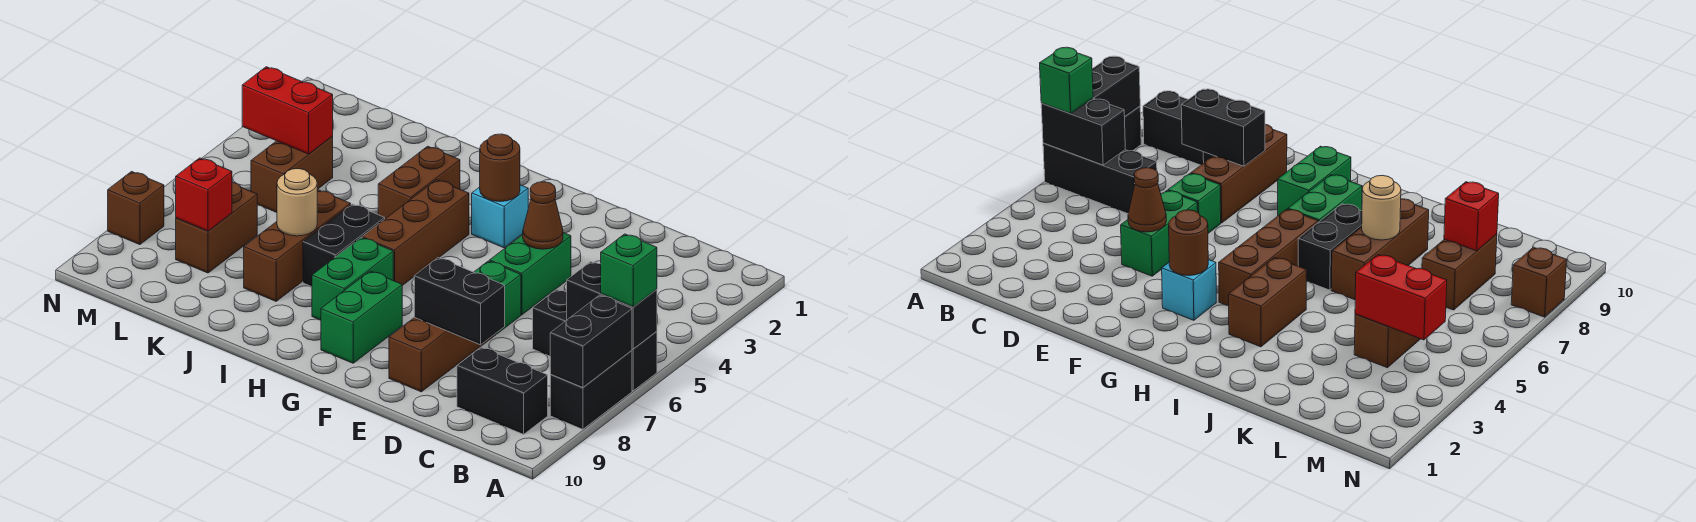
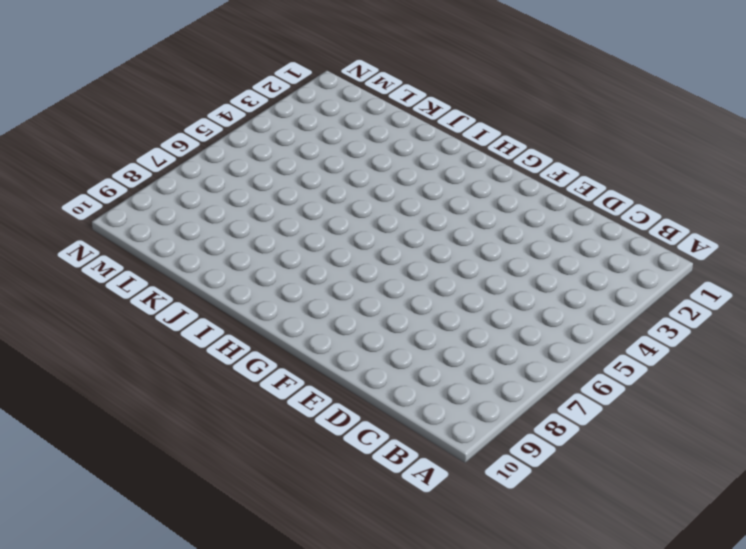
none -> black brick A6:C6 level 1
none -> black brick A7:A8 level 1
none -> black brick B9:C9 level 1

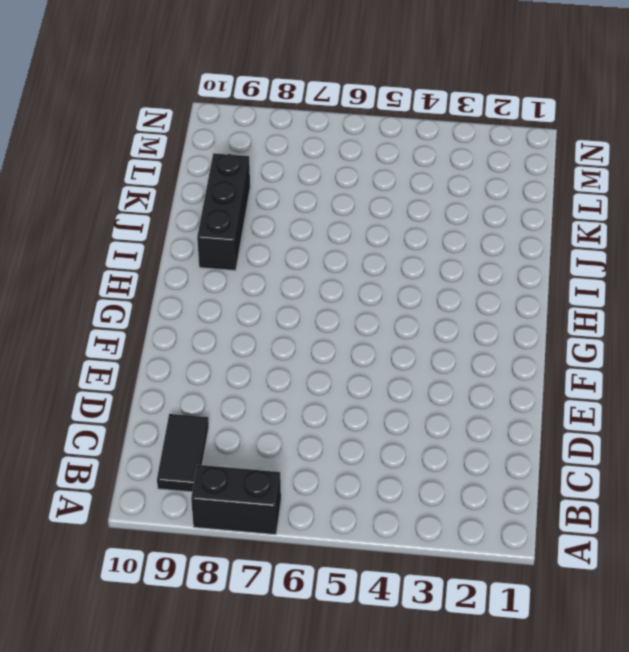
black tile B9:C9 level 1 -> black brick B9:C9 level 1
black brick I9:K9 level 1 -> black brick A6:C6 level 1
none -> green brick E4:E5 level 1
none -> green brick E6 level 1
none -> brown brick E7:E9 level 1

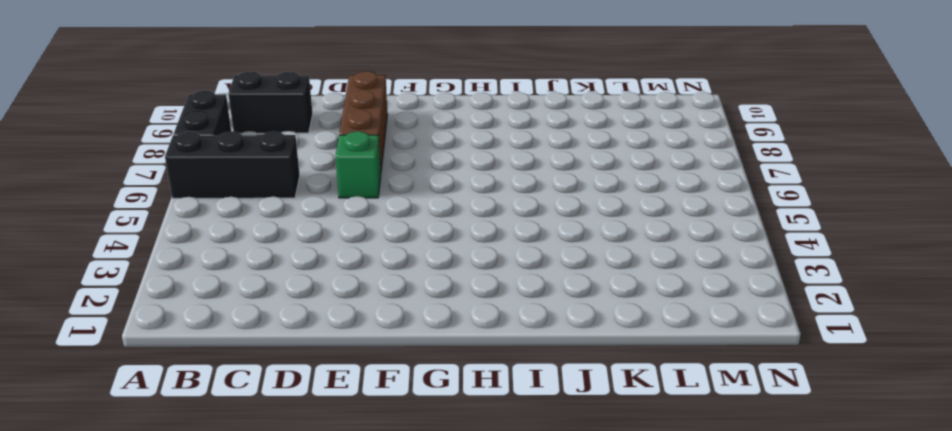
none -> green brick E4:E5 level 1
none -> cyan brick G3 level 1
none -> green brick G8:G9 level 1

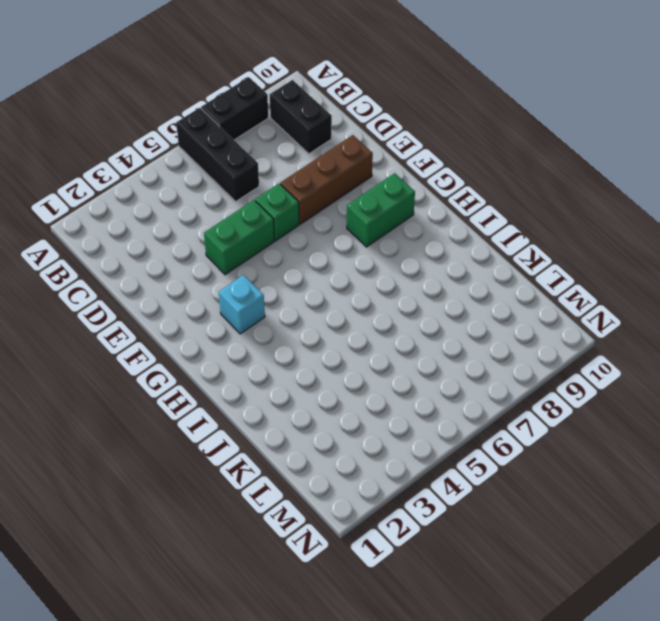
none -> brown brick H4:H6 level 1
none -> green brick H7:H8 level 1
none -> brown brick I3:I4 level 1

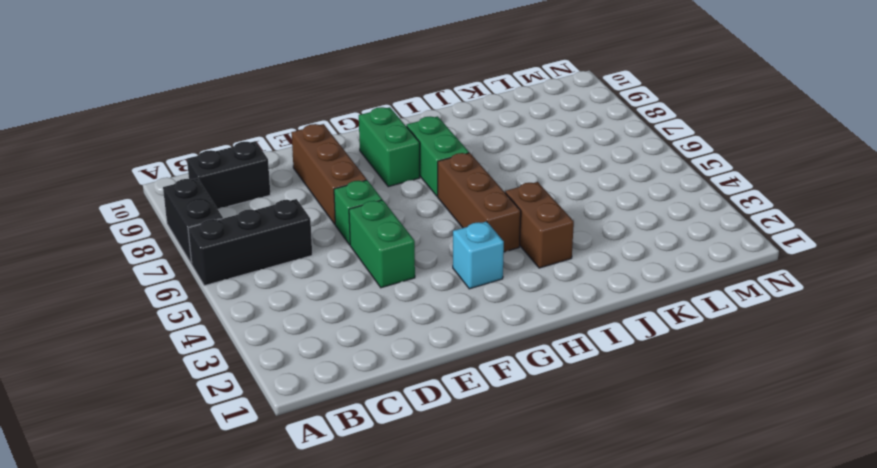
none -> black brick I6:I7 level 1
none -> brown brick J6:J8 level 1
none -> brown brick L4:L5 level 1

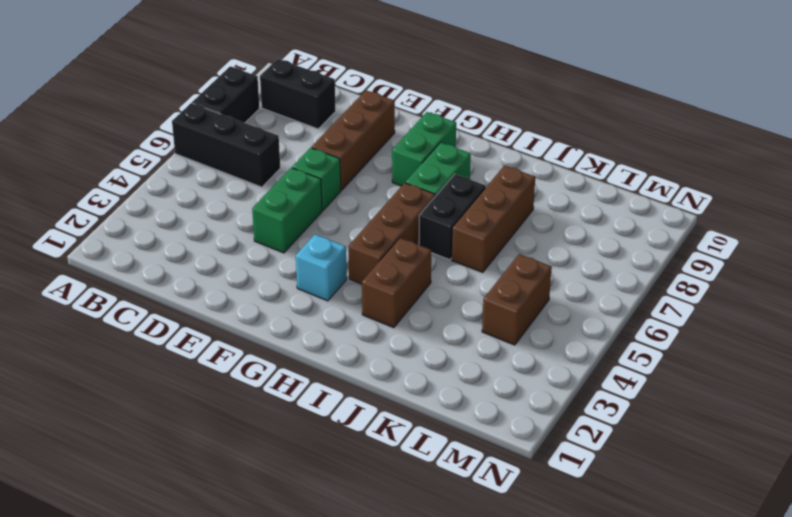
none -> brown brick L7:L8 level 1
none -> brown brick N8 level 1
none -> black brick A6:B6 level 2

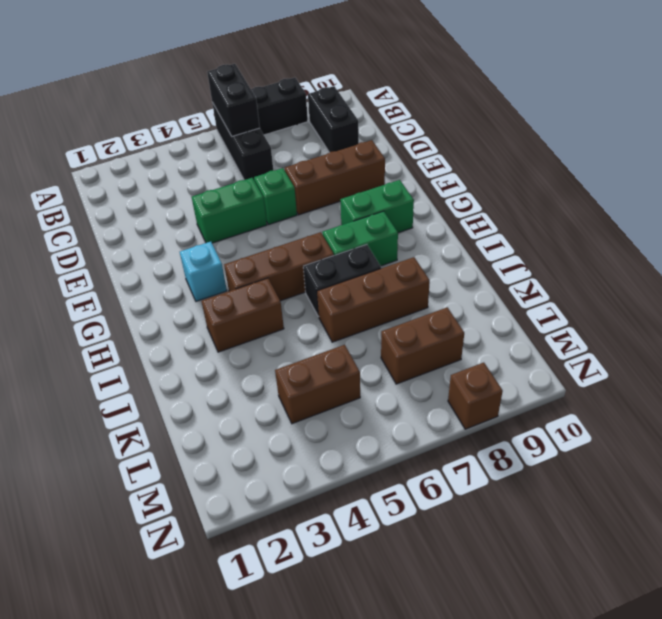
none -> black brick A7:A8 level 2
none -> black brick D8:E8 level 2
none -> brown cone E4 level 2

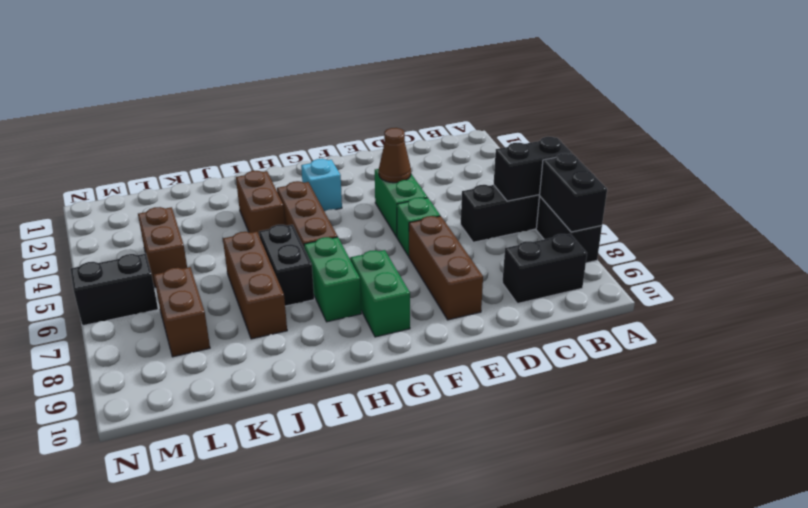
black brick M6:N6 level 1 -> black brick D8:E8 level 2
none -> brown brick N8 level 1
none -> brown round brick G3 level 2
none -> tan round brick J7 level 2

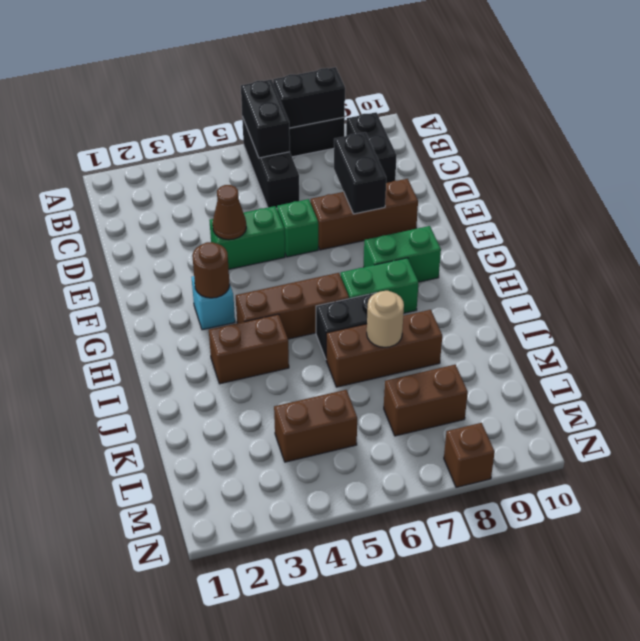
none -> red brick L4:M4 level 2
none -> red brick L8 level 2
none -> green brick A6 level 3

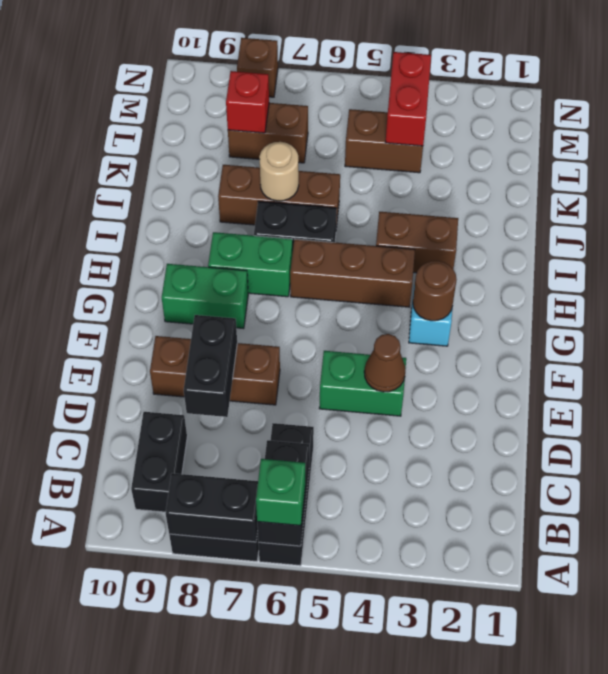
none -> green brick E6 level 1

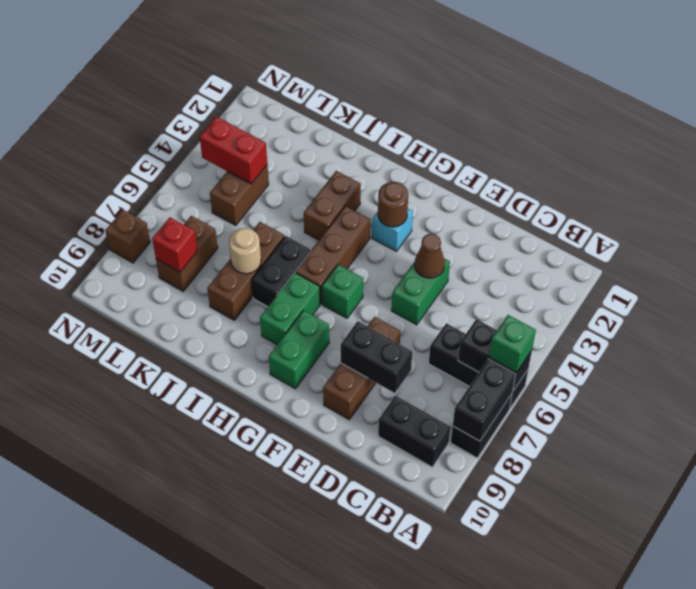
green brick G6 level 1 -> green brick E6 level 1

